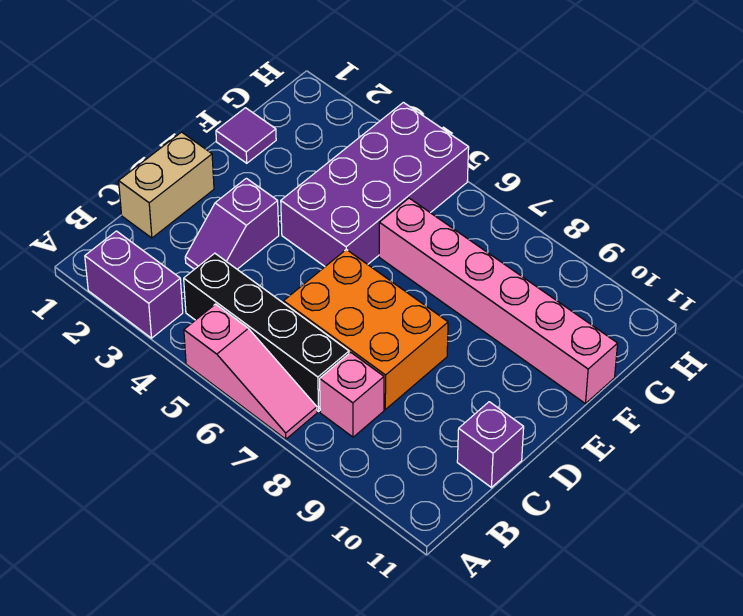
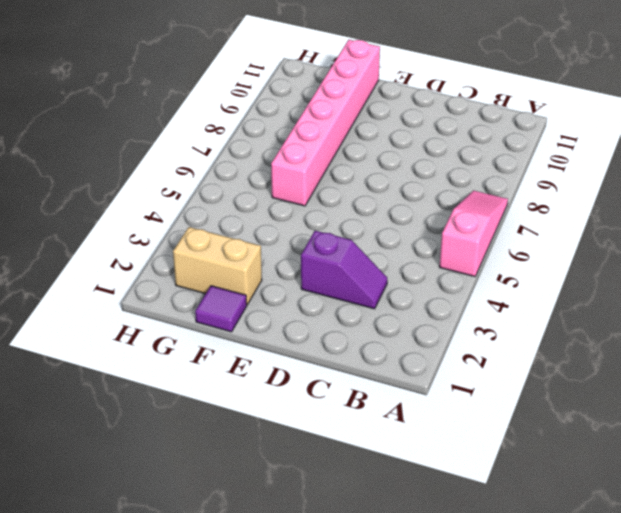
tan brick F2:G2 level 1 -> tan brick C1:D1 level 1
none -> purple brick A2:A3 level 1
none -> black brick B4:B7 level 1

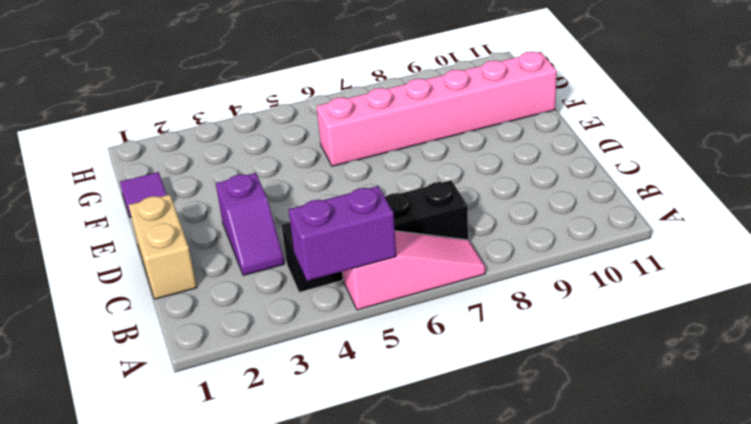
purple brick A4:A5 level 2 -> purple brick A2:A3 level 1
none -> pink brick B8 level 1
none -> orange brick C6:D8 level 1

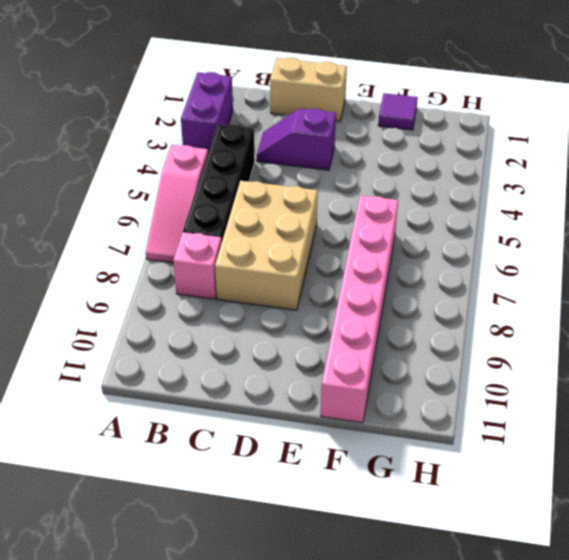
tan brick C6:D8 level 1 -> orange brick C6:D8 level 1
none -> purple brick C11 level 1
none -> purple brick E4:H5 level 1

